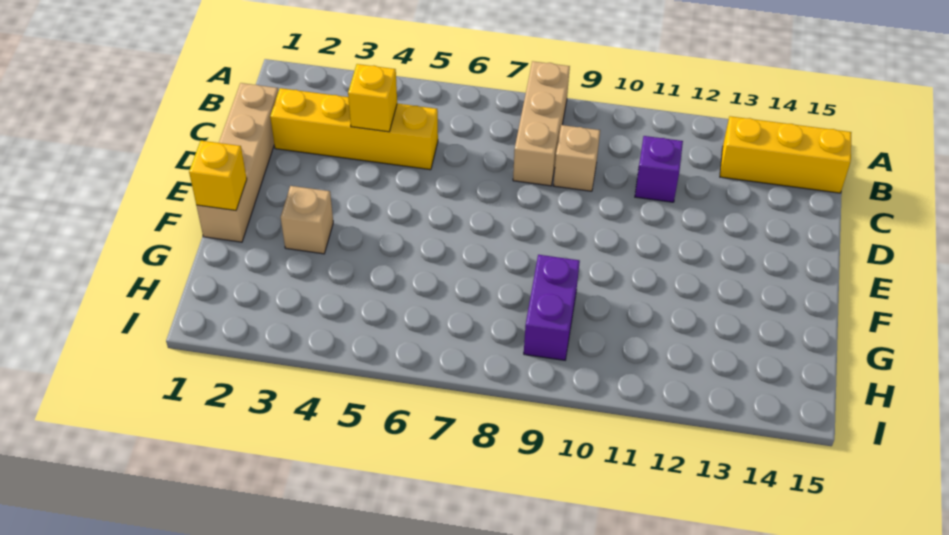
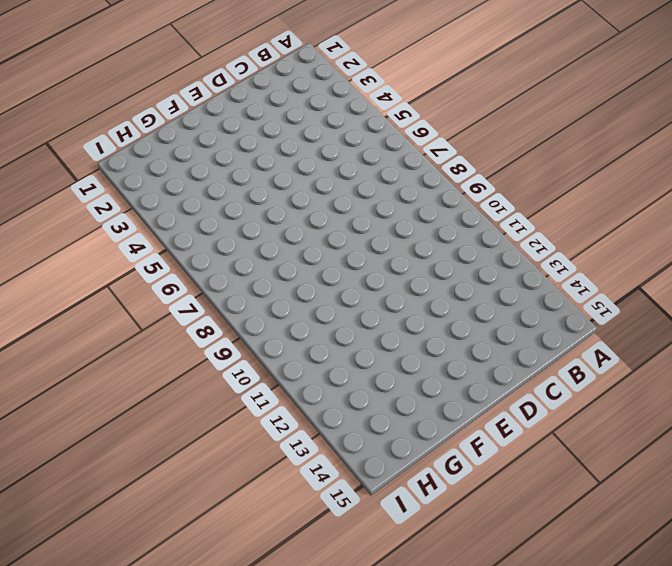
none -> tan brick A8:C8 level 1
none -> yellow brick B13:B15 level 1

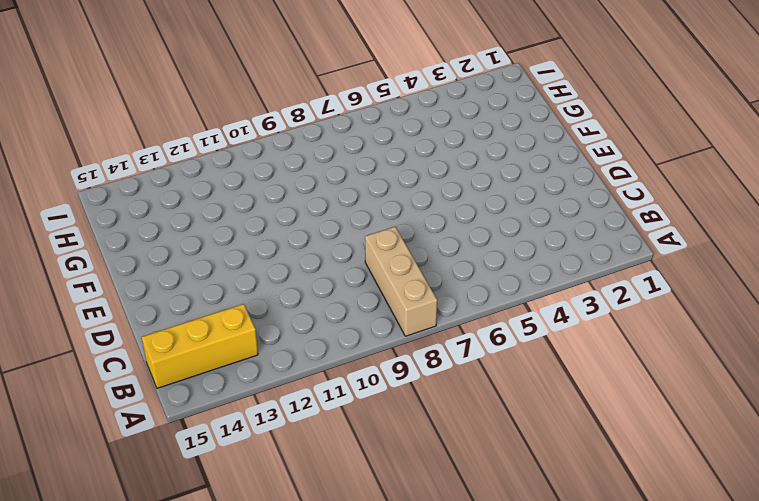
none -> tan brick C1:F1 level 1
none -> yellow brick C2:C5 level 1

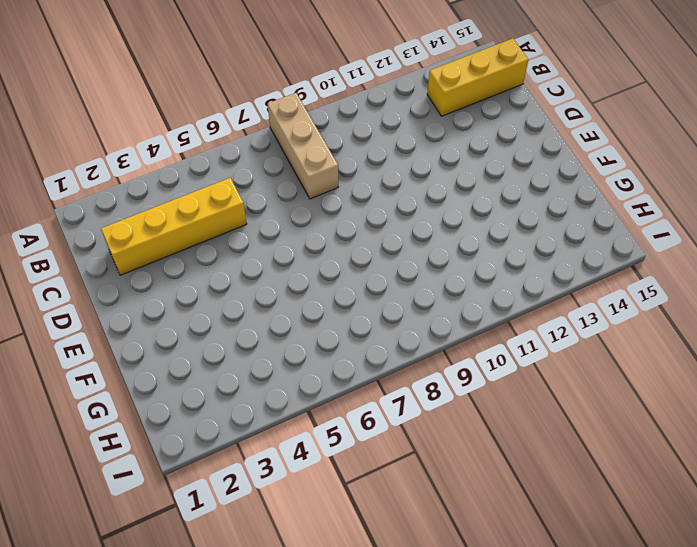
none -> tan brick C1:F1 level 1
none -> tan brick C9 level 1

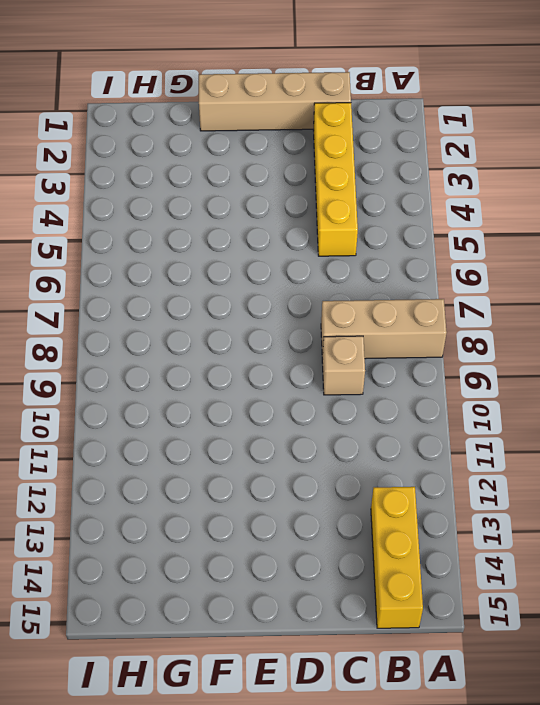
none -> purple brick C11 level 1
none -> tan brick F3 level 1

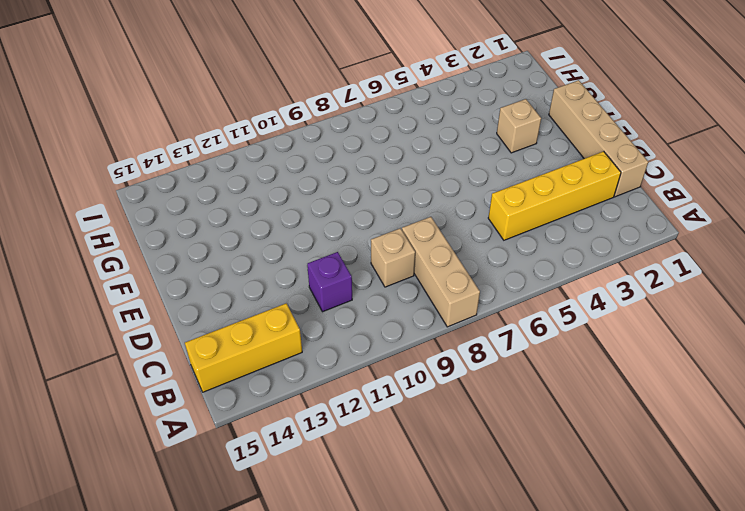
none -> purple brick G9:H9 level 1
none -> yellow brick C4 level 2

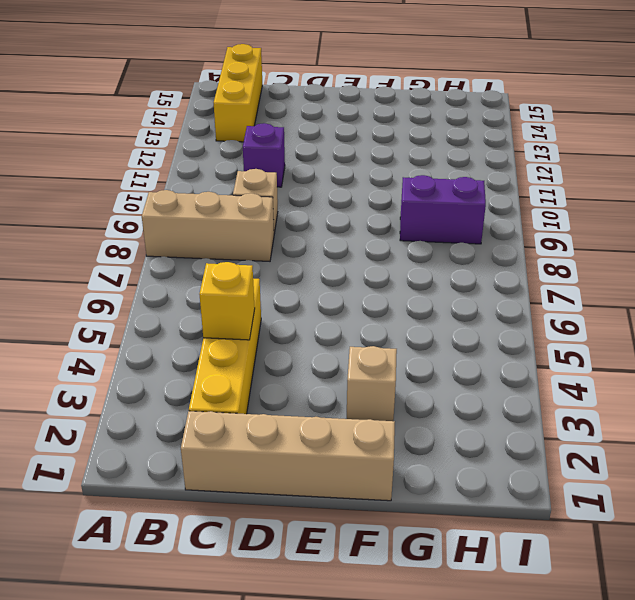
none -> yellow brick F1 level 2

